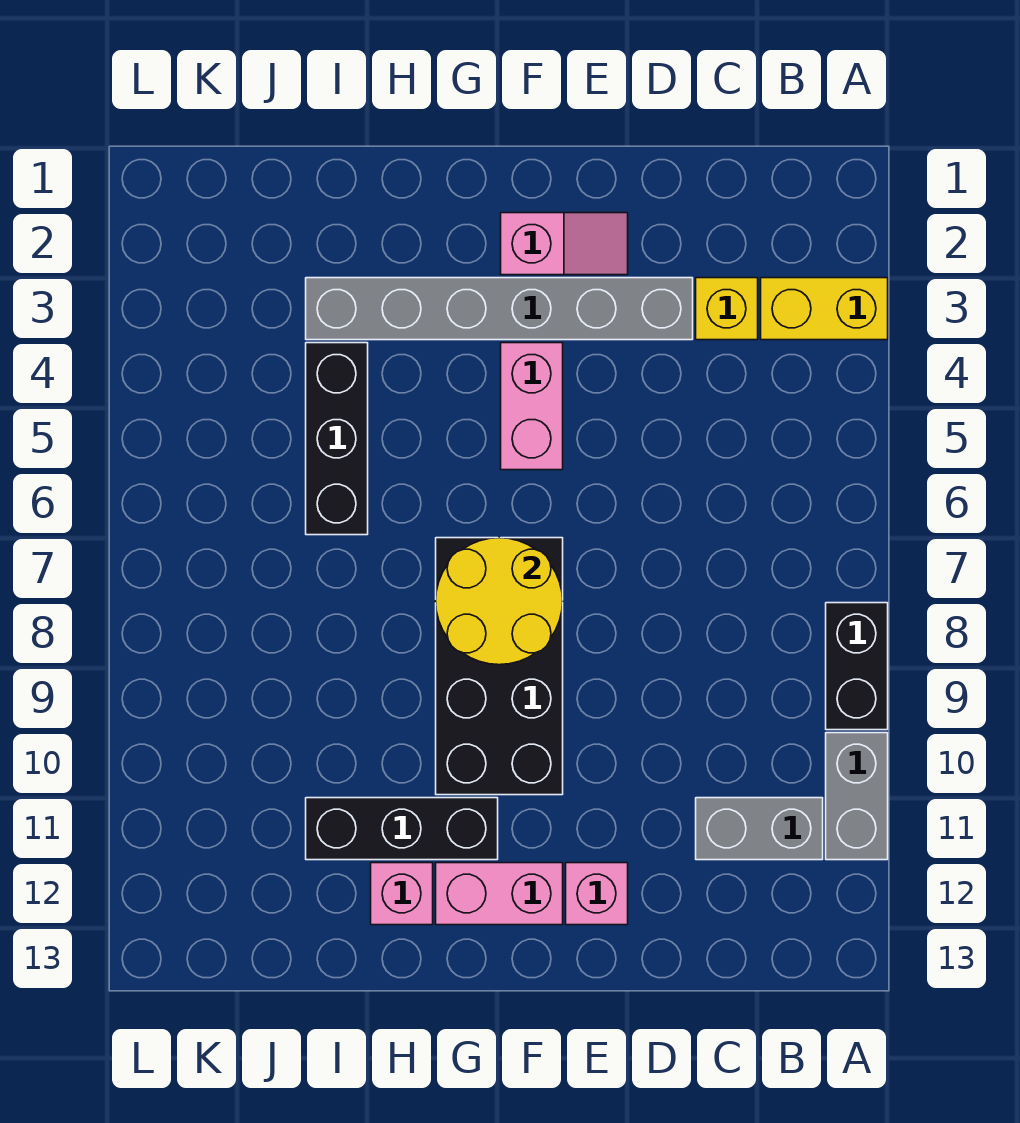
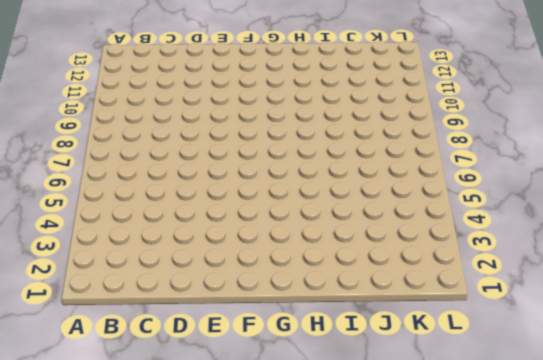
none -> yellow brick A3:B3 level 1
none -> black brick A8:A9 level 1
none -> grey brick A10:A11 level 1

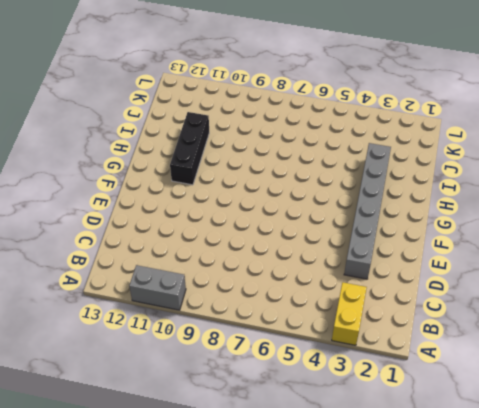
none -> black brick A8:A9 level 1
none -> grey brick B11:C11 level 1
none -> yellow brick C3 level 1

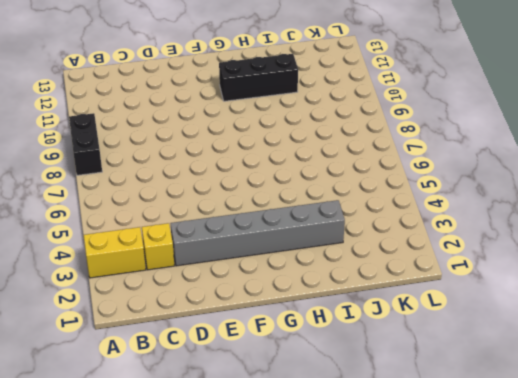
none -> grey brick A10:A11 level 1
none -> grey brick B11:C11 level 1
none -> pink slope E2:F2 level 1 top F

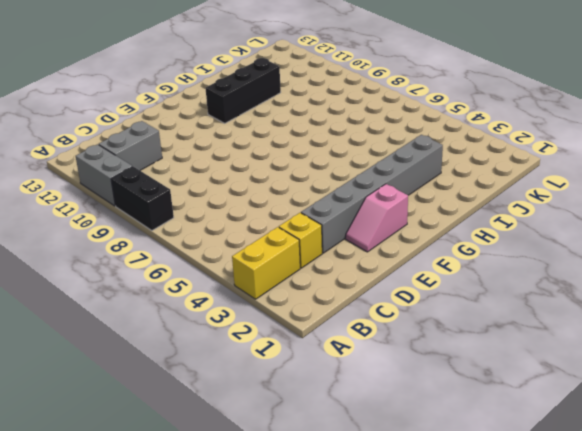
none -> pink brick E12 level 1
none -> pink brick F4:F5 level 1
none -> black brick F7:G10 level 1

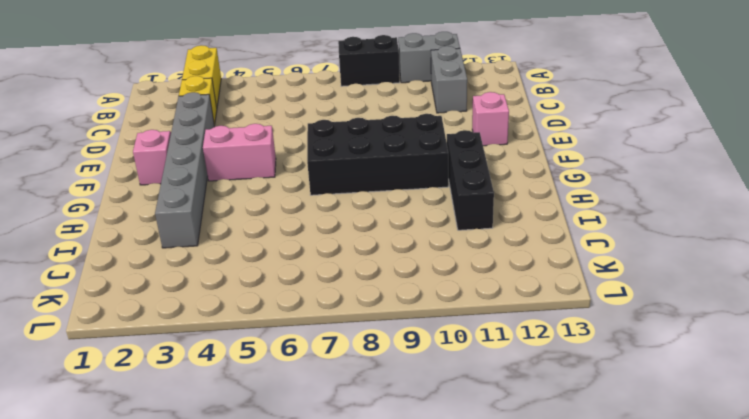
none -> pink brick F12:G12 level 1
none -> pink brick H12 level 1
none -> black brick I4:I6 level 1

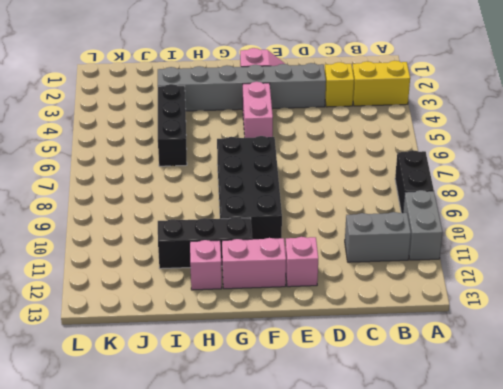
none -> yellow round brick F7:G8 level 2

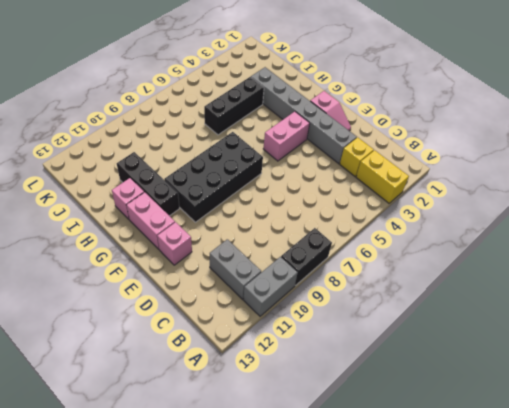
none -> yellow round brick F7:G8 level 2

